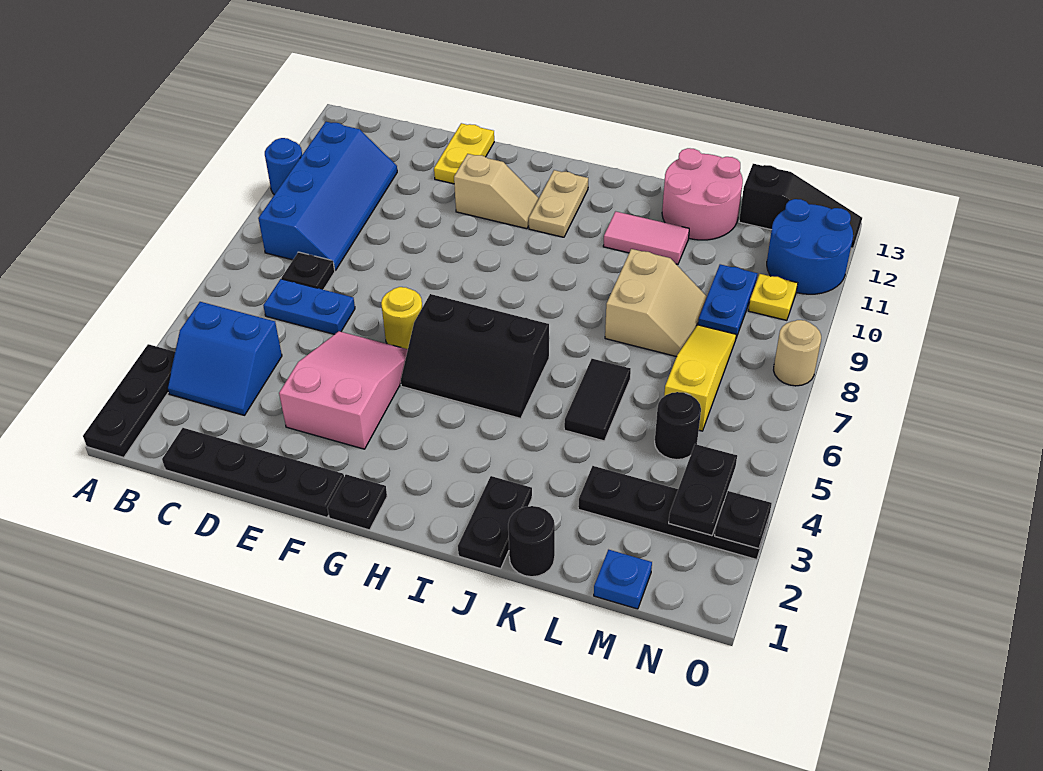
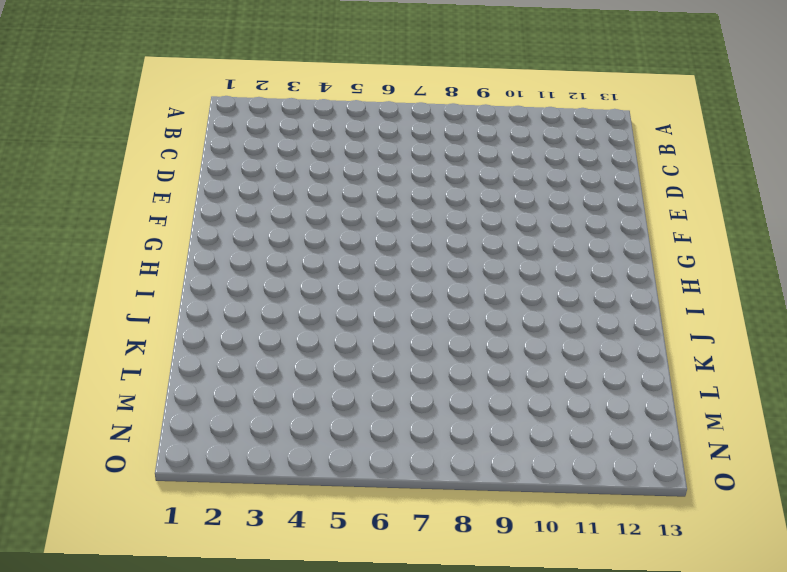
none -> black plate A1:A3 level 1
none -> blue round brick A10 level 1
none -> blue slope B3:C4 level 1 top 4
none -> blue slope B8:C11 level 1 top B

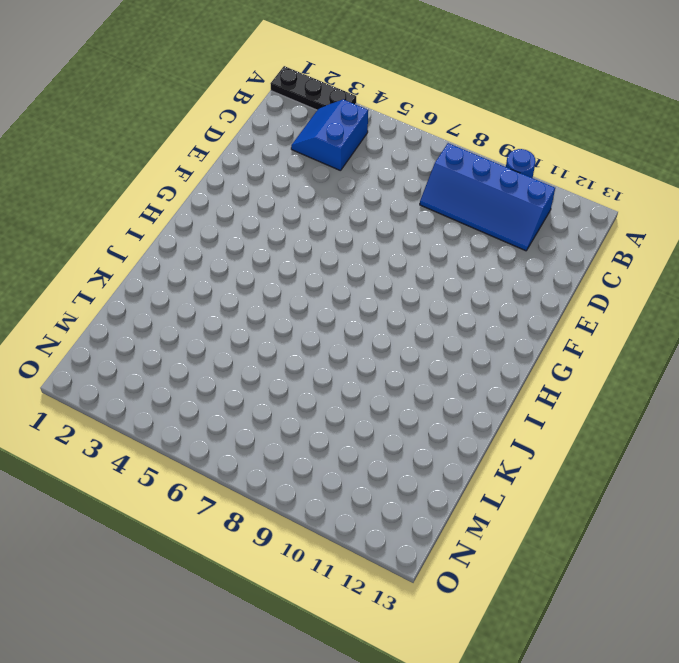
none -> black plate C1:F1 level 1
none -> blue plate C6:D6 level 1
none -> black plate C7 level 1
none -> pink slope E3:F5 level 1 top 3

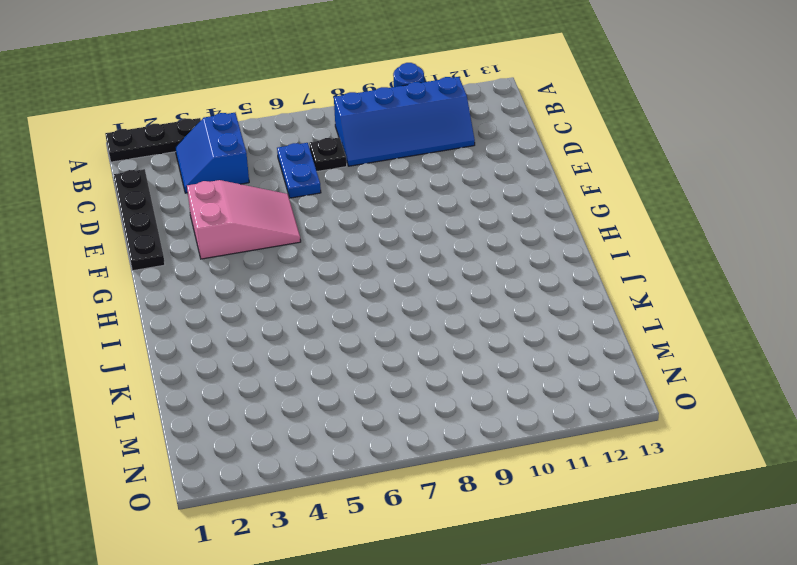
none -> yellow plate E12:E13 level 1
none -> yellow round brick F6 level 1
none -> tan slope F11:G11 level 1 top F
none -> black plate G1 level 1

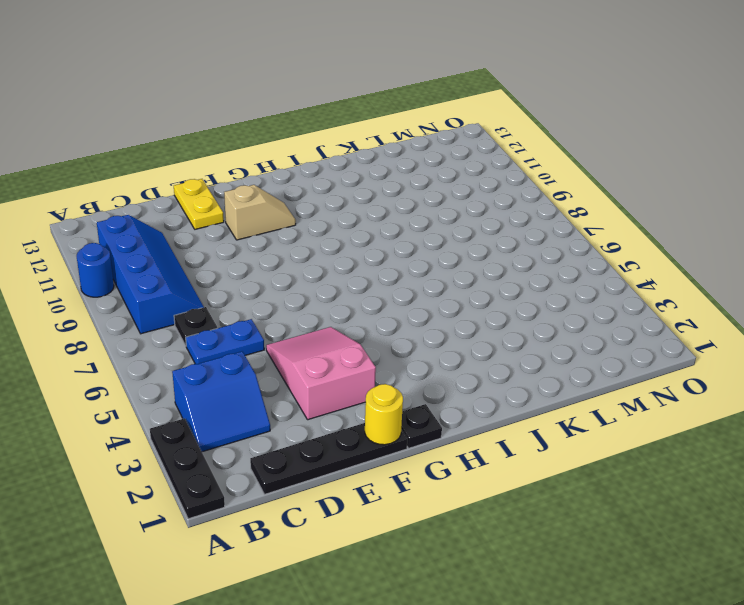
yellow round brick F1 level 2 -> yellow round brick F6 level 1
none -> black slope G5:I6 level 1 top 6
none -> tan plate H11:H12 level 1
none -> black plate J1:J2 level 1
none -> pink tile J11:K11 level 1

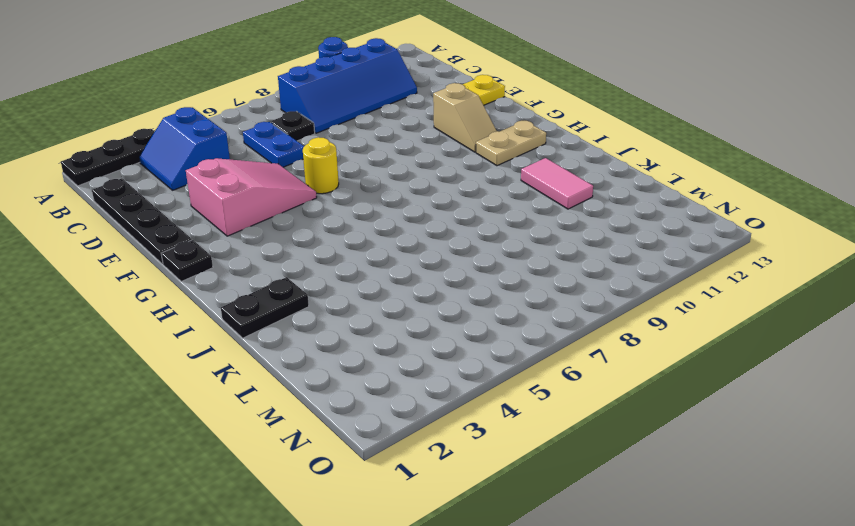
none -> black slope G5:I6 level 1 top 6
none -> black round brick K1 level 1
none -> black tile K5:K6 level 1
none -> tan slope K8:L9 level 1 top K

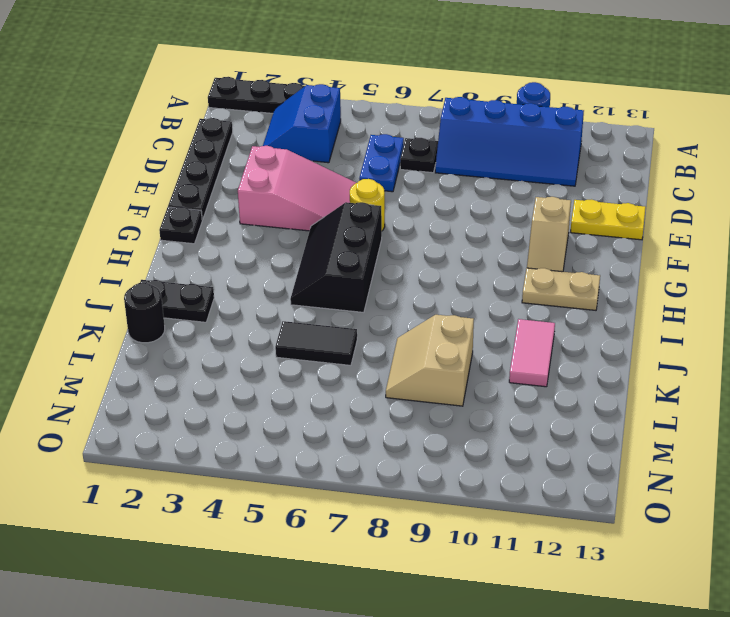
tan slope K8:L9 level 1 top 9 -> tan slope K8:L9 level 1 top K
none -> pink round brick K12:L13 level 1
none -> black plate L3:O3 level 1
none -> blue plate M1 level 1
none -> black round brick M5 level 1

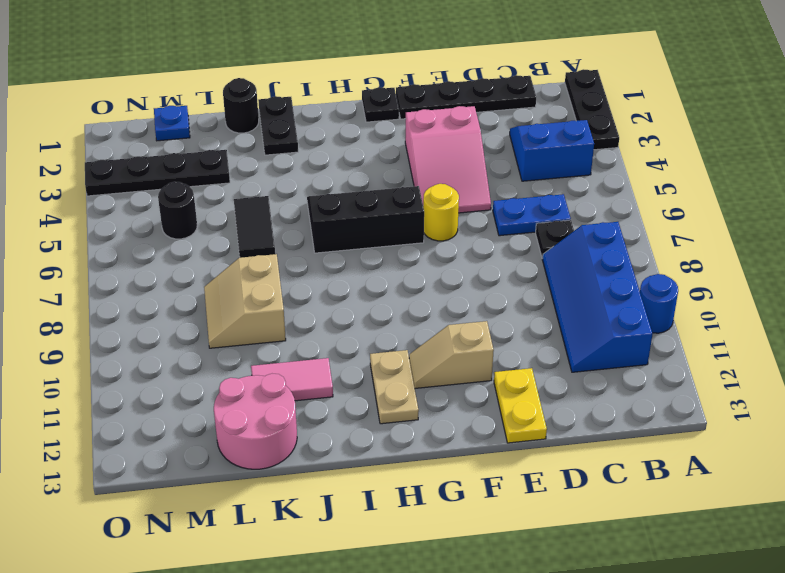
none -> yellow slope M6:M8 level 1 top 6
none -> blue plate M9:M10 level 1
none -> black slope M13:O13 level 1 top M
none -> yellow plate N10 level 1

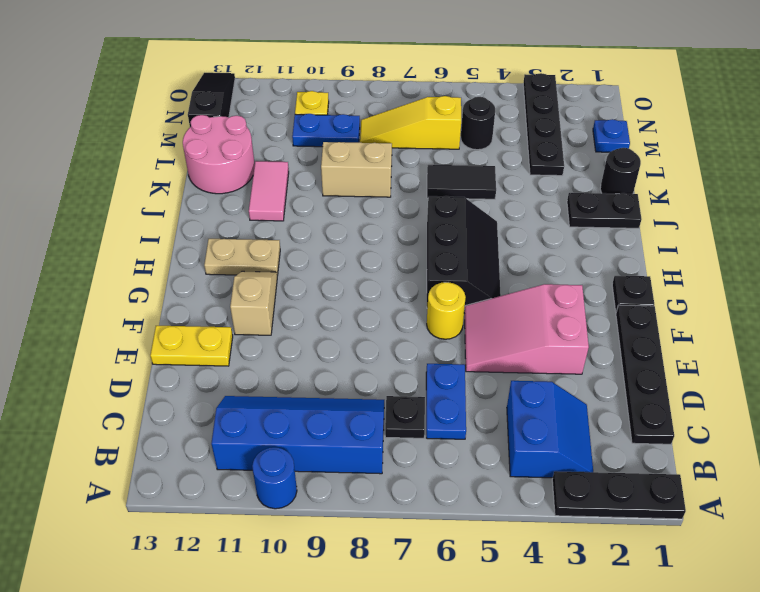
none -> blue round brick N11:O12 level 1
none -> tan round brick O8 level 1
none -> black plate N3:N4 level 2
none -> black plate O3 level 2

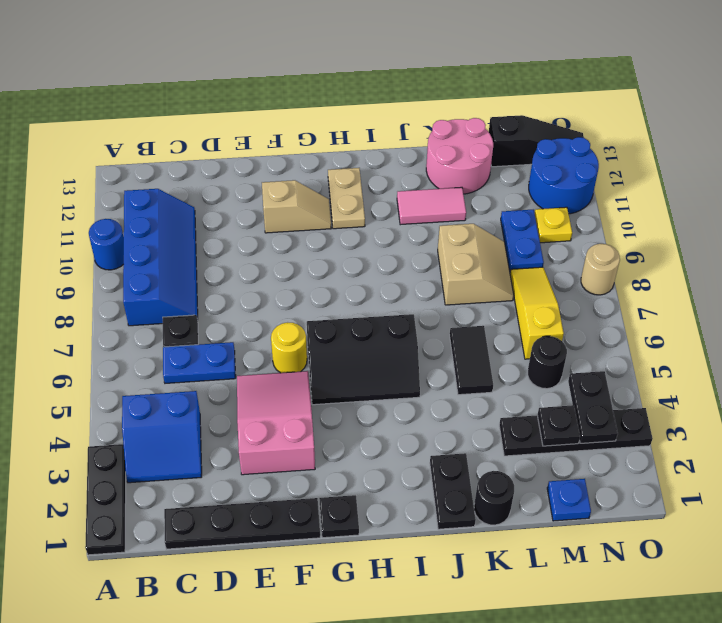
black plate M3 level 2 -> black plate O3 level 2
none -> yellow plate E12:E13 level 1

